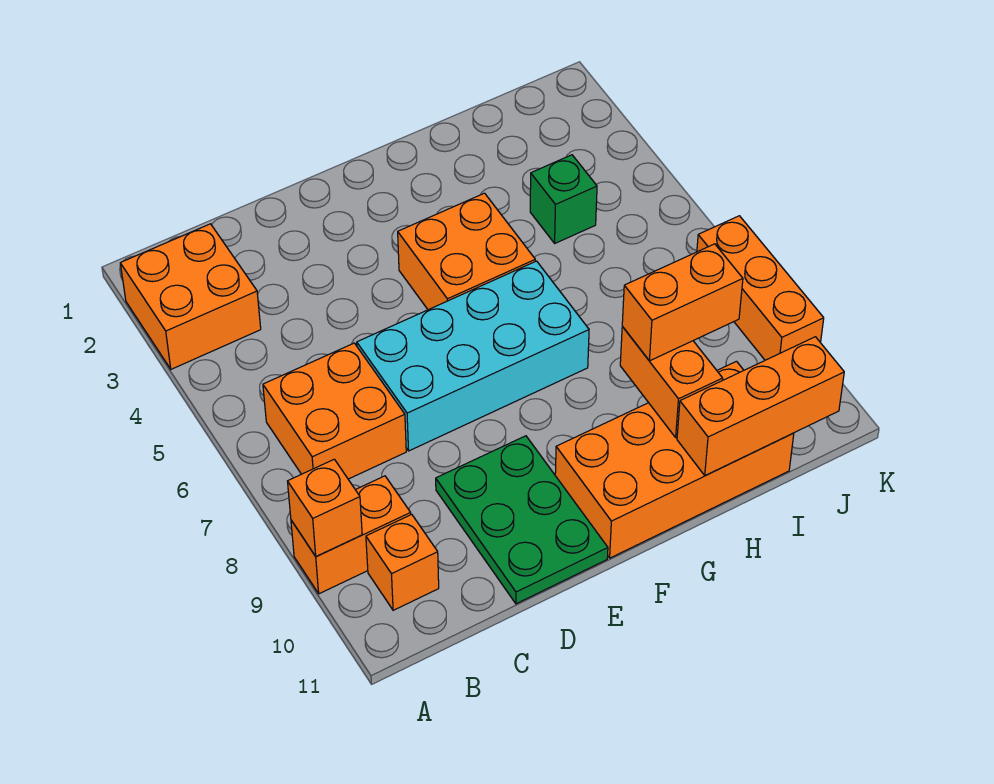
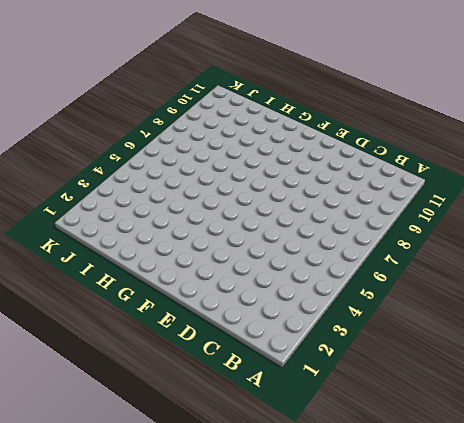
none -> orange brick A2:B3 level 1
none -> orange brick A9:B9 level 1
none -> orange brick B6:C7 level 1

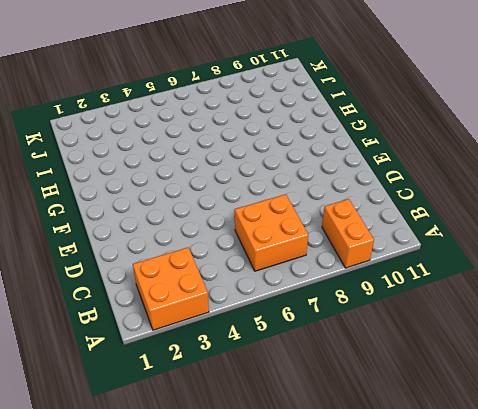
none -> orange brick B10 level 1
none -> cyan brick D6:G7 level 1
none -> green plate D9:E11 level 1

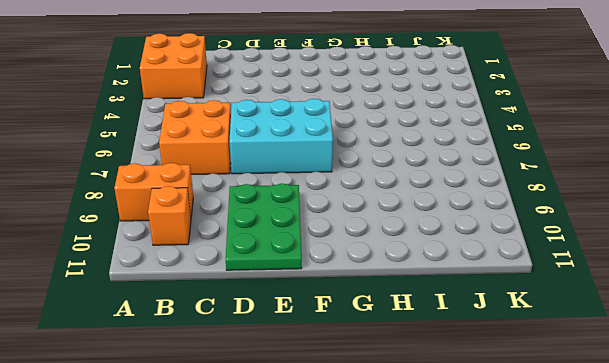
cyan brick D6:F7 level 1 -> cyan brick D6:G7 level 1
none -> orange brick F4:G5 level 1
none -> orange brick F10:I11 level 1
none -> green brick I4 level 1

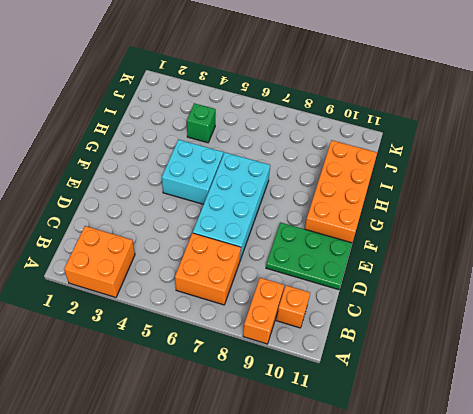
cyan brick F4:G5 level 1 -> orange brick F4:G5 level 1
none -> orange brick K7:K9 level 1
none -> orange brick A9 level 2
none -> orange brick H9:H10 level 2

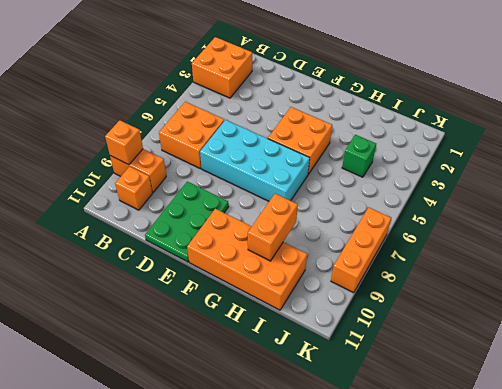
none -> orange brick H11:J11 level 2
none -> orange brick H9:I9 level 3

